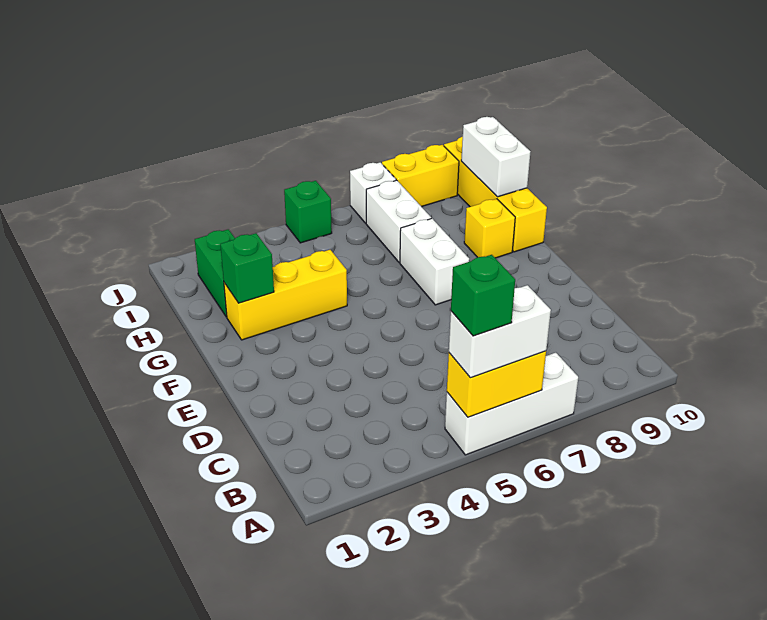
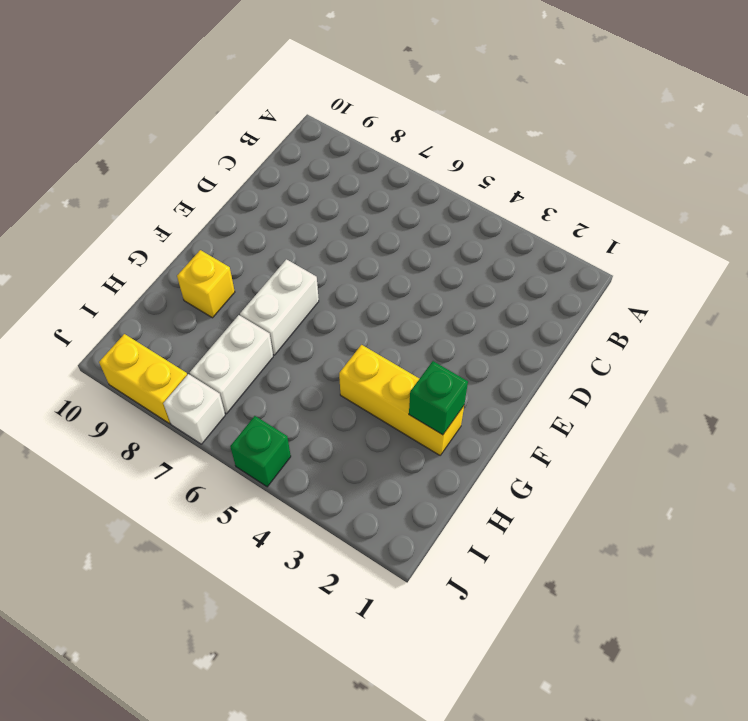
none -> white brick A5:A7 level 1
none -> yellow brick G10:J10 level 1
none -> green brick H2:I2 level 1

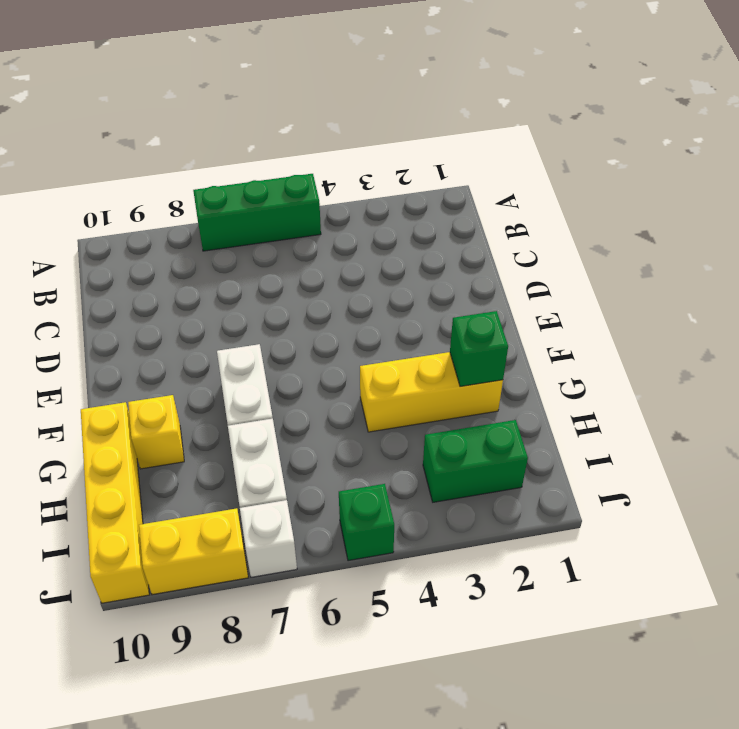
green brick A5:A7 level 1 -> white brick A5:A7 level 1
green brick I2:I3 level 1 -> green brick H2:I2 level 1
none -> yellow brick A5:A6 level 2
none -> white brick H10:I10 level 2
none -> white brick A5:A6 level 3

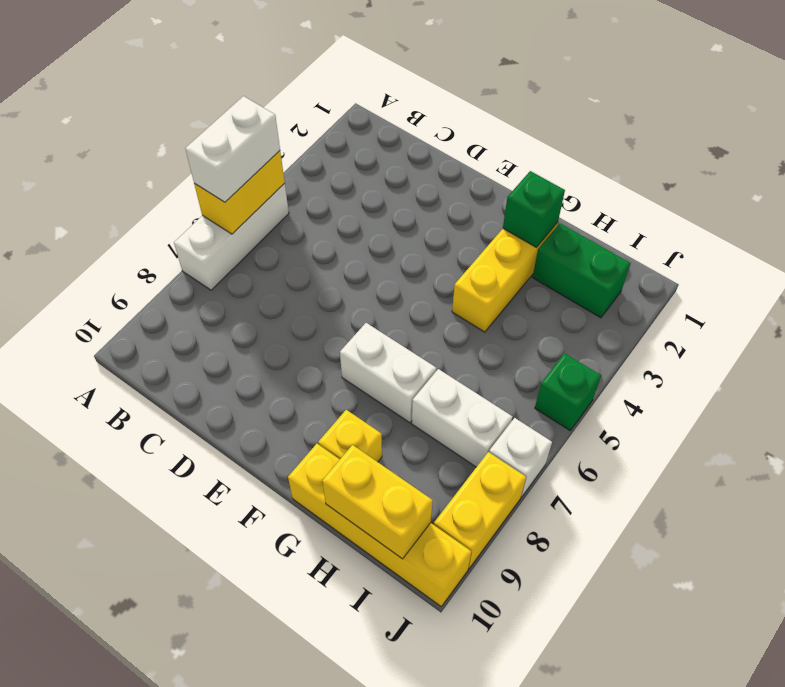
yellow brick H10:I10 level 2 -> white brick H10:I10 level 2
none -> green brick A5 level 4

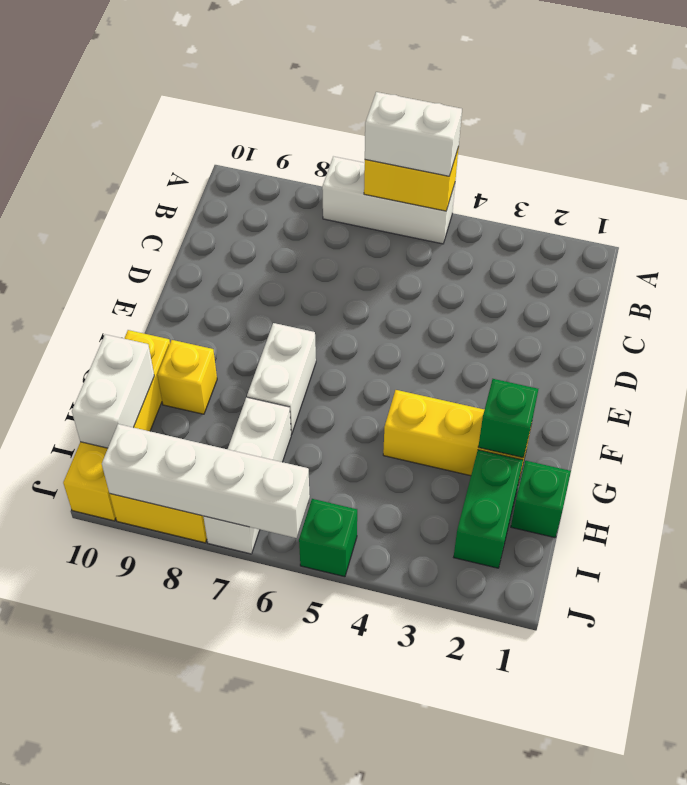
green brick H1 level 1 -> green brick A5 level 4
white brick J6:J9 level 2 -> none

